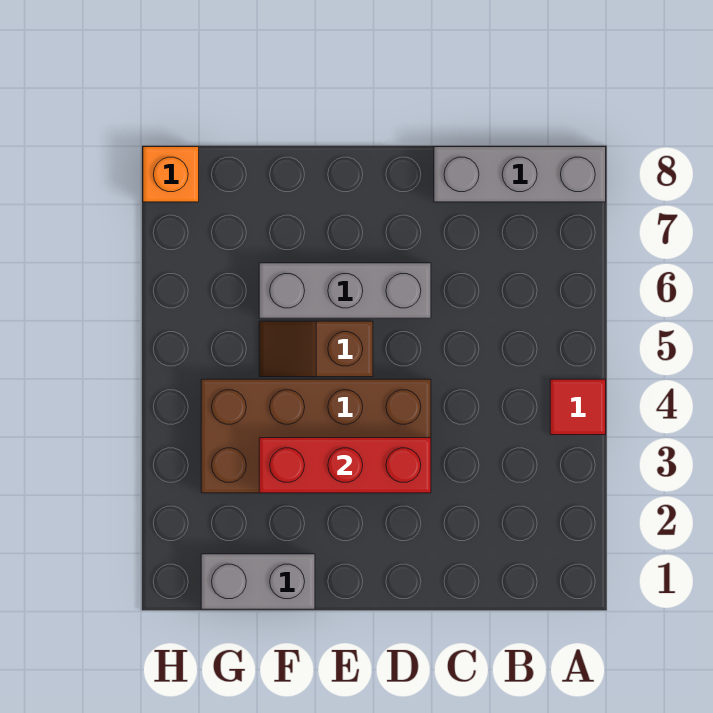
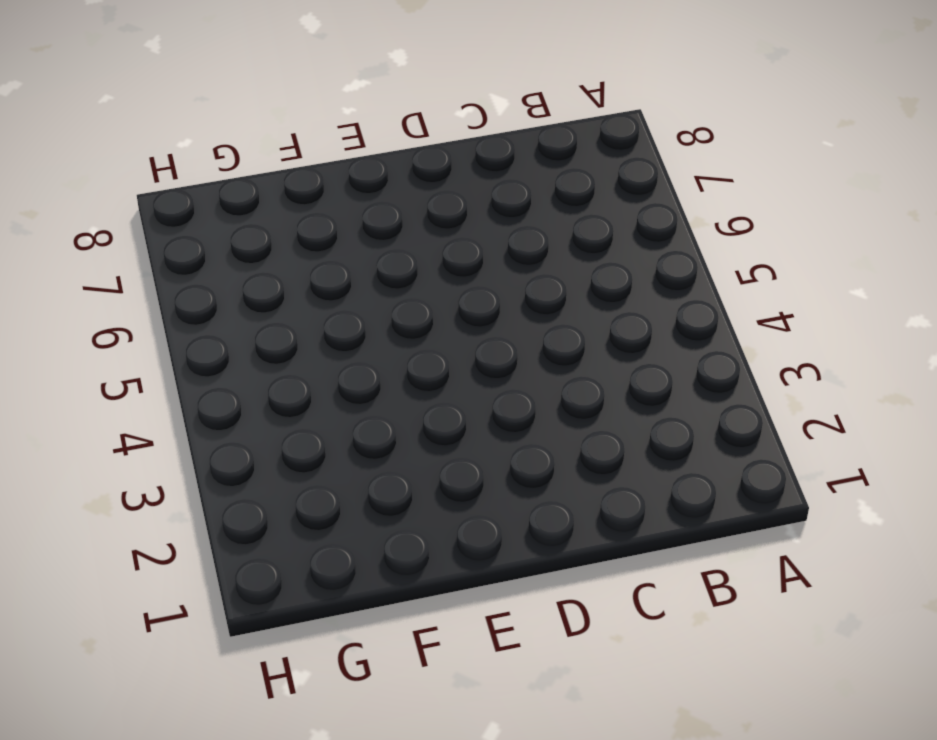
none -> red tile A4 level 1
none -> grey brick A8:C8 level 1

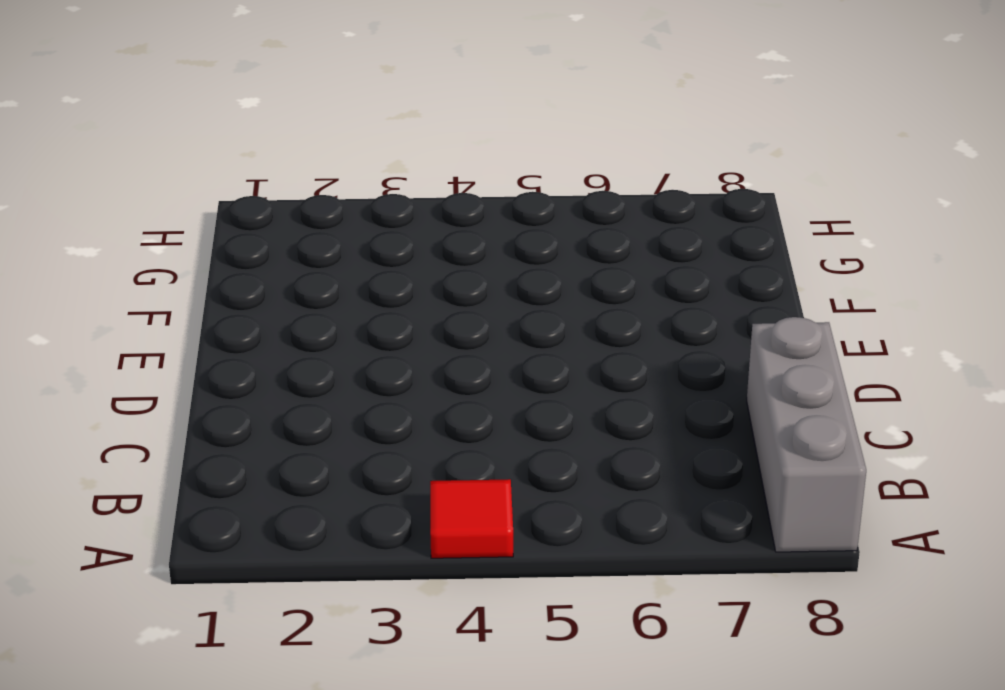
none -> brown brick D3:G4 level 1
none -> grey brick D6:F6 level 1

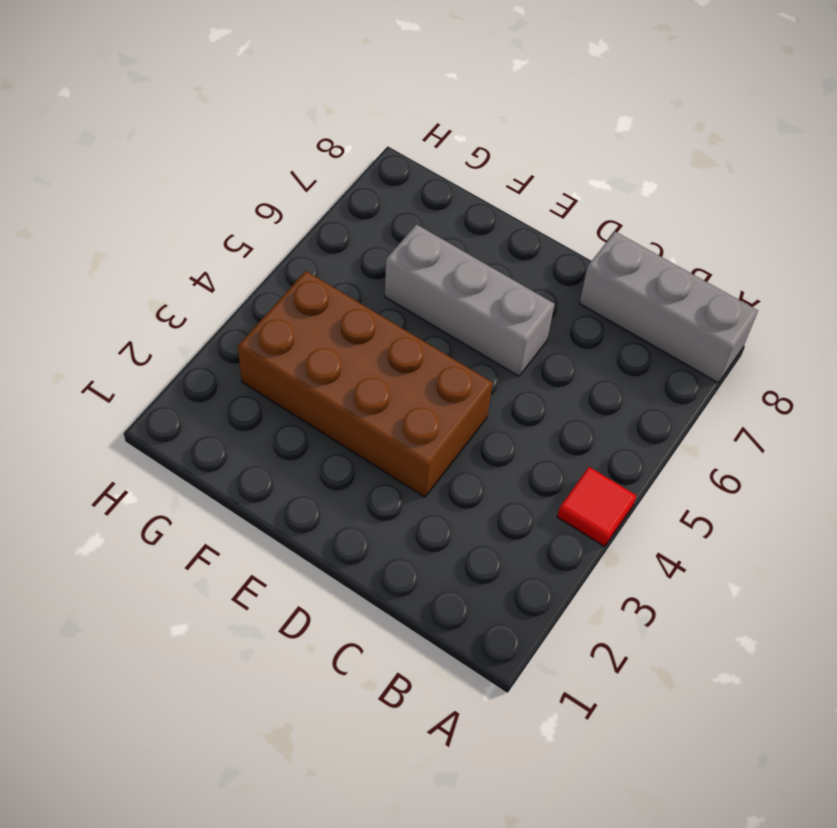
none -> brown slope E5:F5 level 1 top E
none -> grey brick F1:G1 level 1

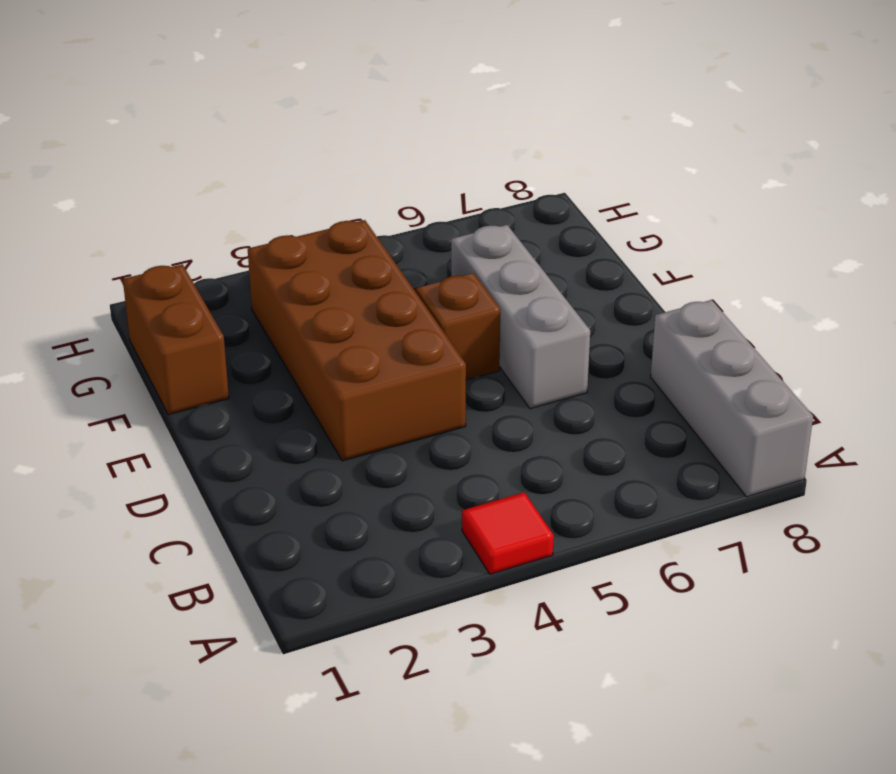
brown brick F1:G1 level 1 -> grey brick F1:G1 level 1
none -> orange brick H8 level 1
none -> red brick D3:F3 level 2

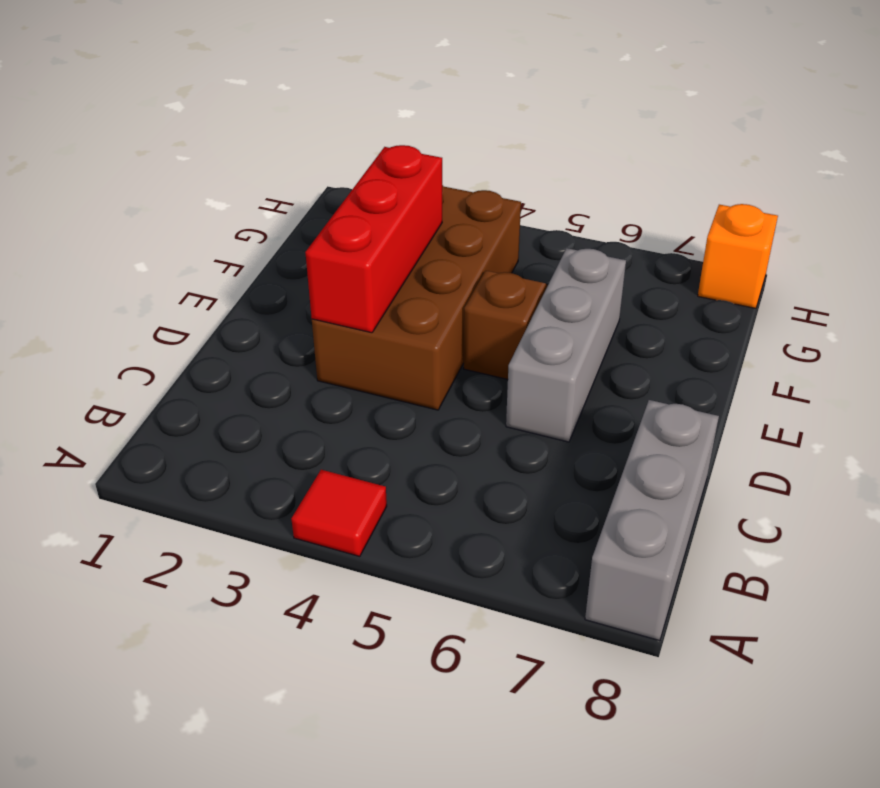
none -> grey brick F1:G1 level 1

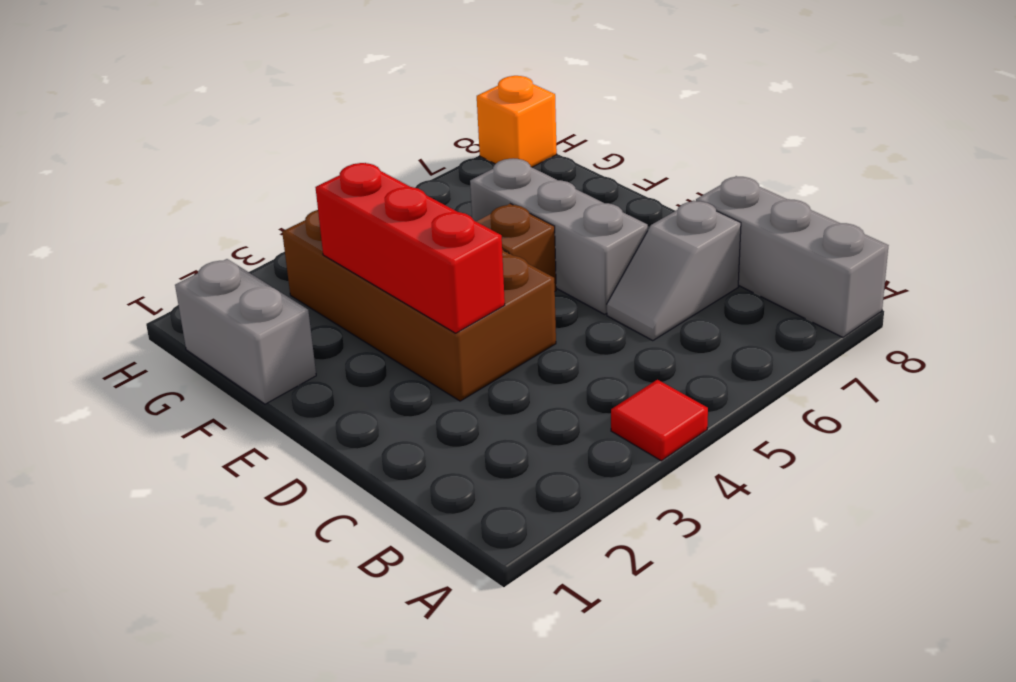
grey slope C6:C7 level 1 top 7 -> none

